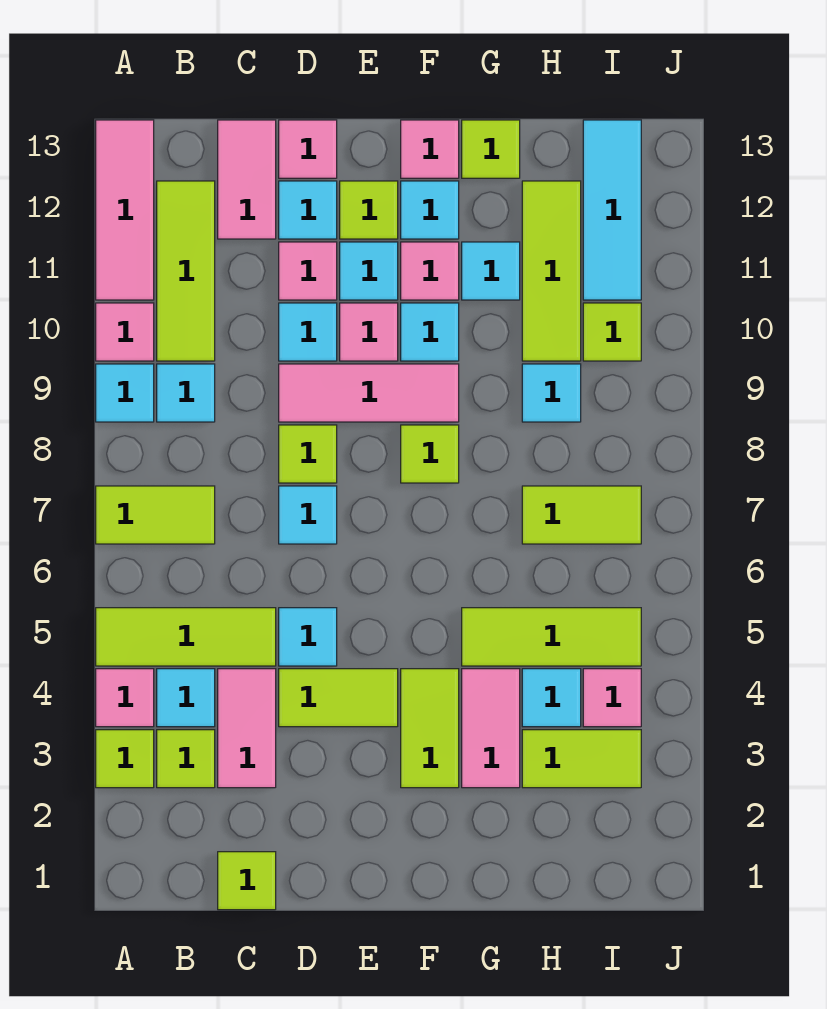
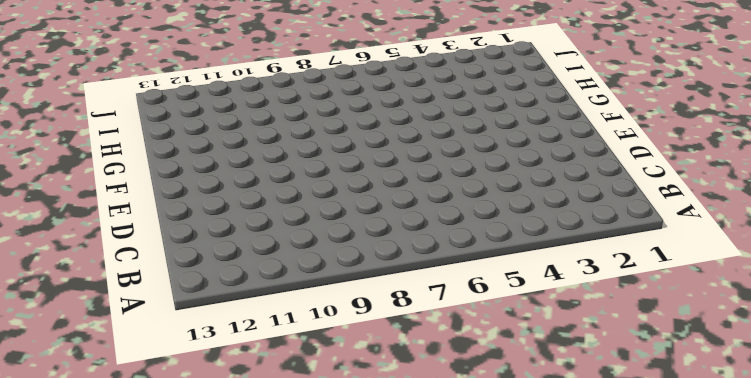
none -> lime tile A3 level 1
none -> pink tile A4 level 1
none -> lime tile A5:C5 level 1
none -> lime tile A7:B7 level 1

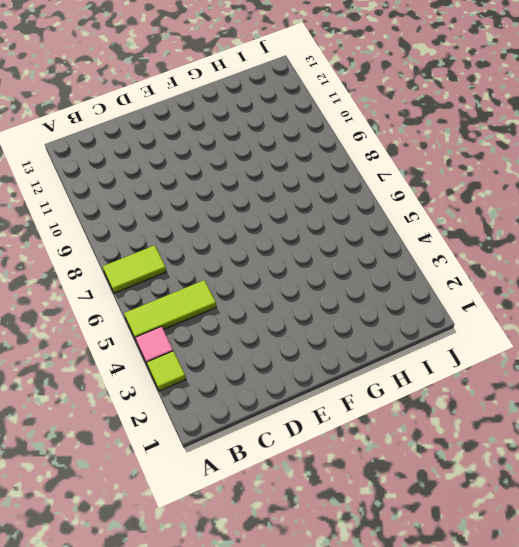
none -> cyan tile A9 level 1
none -> pink tile A10 level 1
none -> pink tile A11:A13 level 1
none -> lime tile B3 level 1

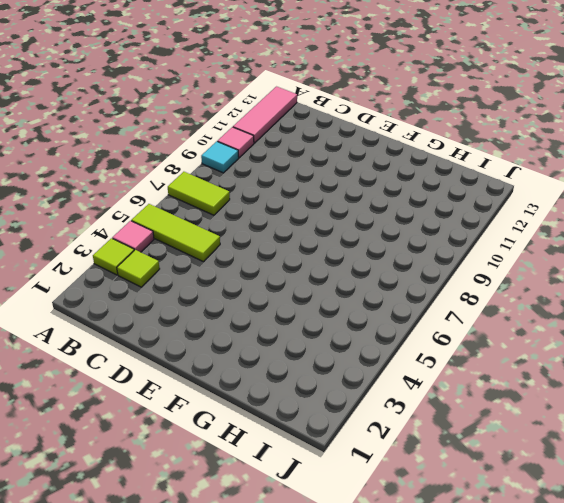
none -> cyan tile B4 level 1
none -> cyan tile B9 level 1
none -> lime tile B10:B12 level 1
none -> lime tile C1 level 1

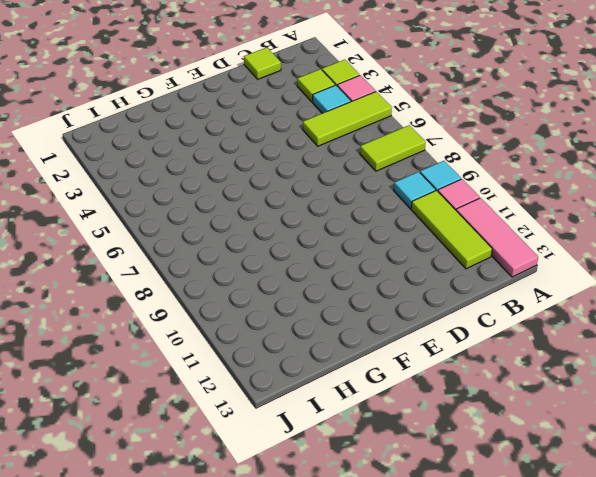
none -> pink tile C3:C4 level 1
none -> pink tile C12:C13 level 1
none -> lime tile D4:E4 level 1
none -> cyan tile D5 level 1

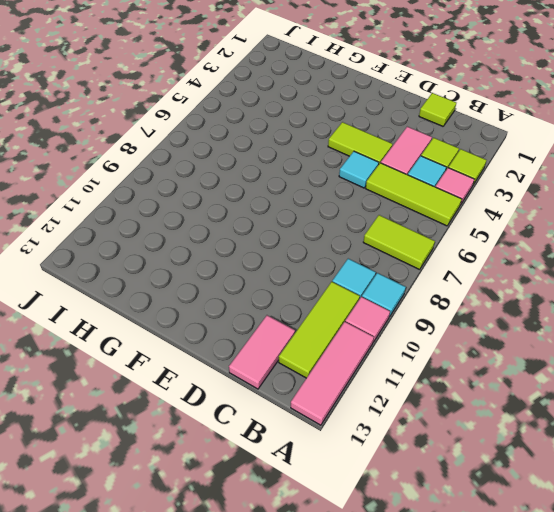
none -> cyan tile D7 level 1
none -> lime tile D8 level 1
none -> pink tile D9:F9 level 1
none -> cyan tile D10 level 1

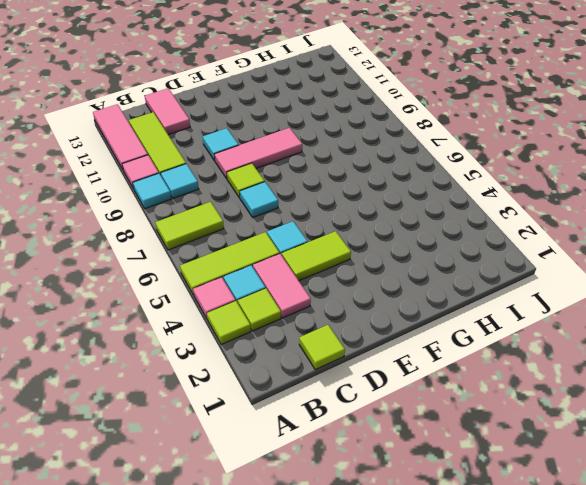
none -> pink tile D11 level 1
none -> cyan tile D12 level 1
none -> pink tile D13 level 1
none -> pink tile E10 level 1

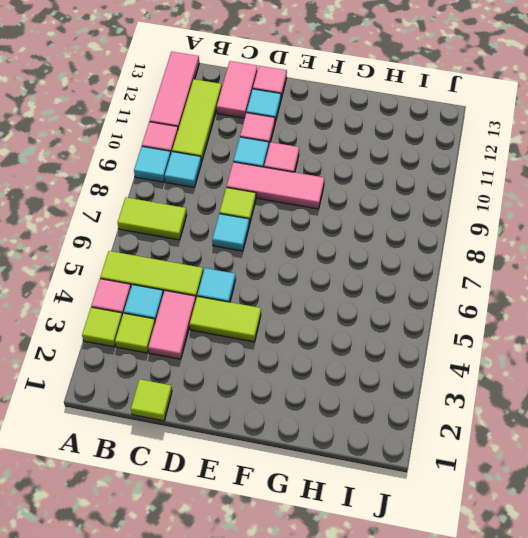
none -> cyan tile E11 level 1
none -> lime tile E12 level 1
none -> lime tile F3:F4 level 1
none -> lime tile F8 level 1

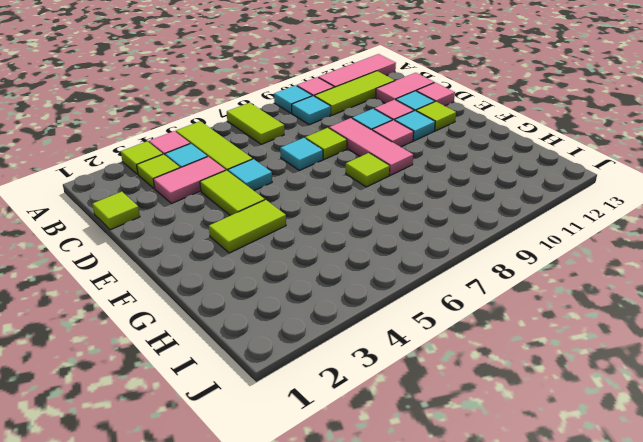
none -> cyan tile F10 level 1
none -> pink tile F11 level 1
none -> cyan tile F12 level 1
none -> pink tile F13 level 1

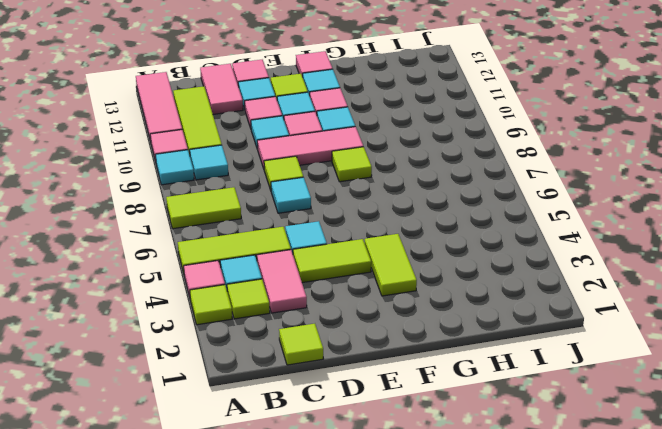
none -> pink tile G3:G4 level 1
none -> lime tile G5:I5 level 1
none -> cyan tile G11 level 1
none -> lime tile G13 level 1

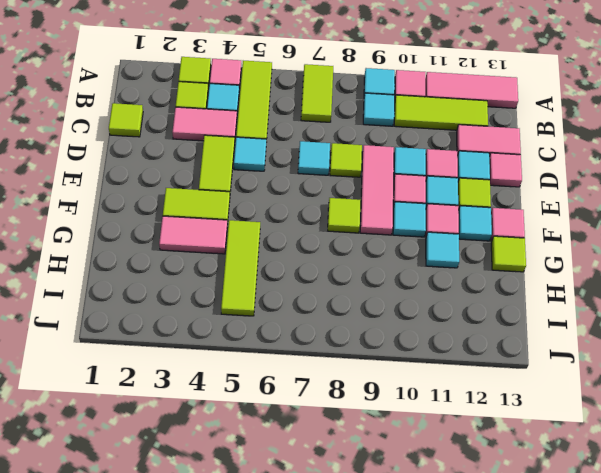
none -> lime tile H3:I3 level 1
none -> cyan tile H4 level 1
none -> lime tile H7:I7 level 1
none -> cyan tile H9 level 1

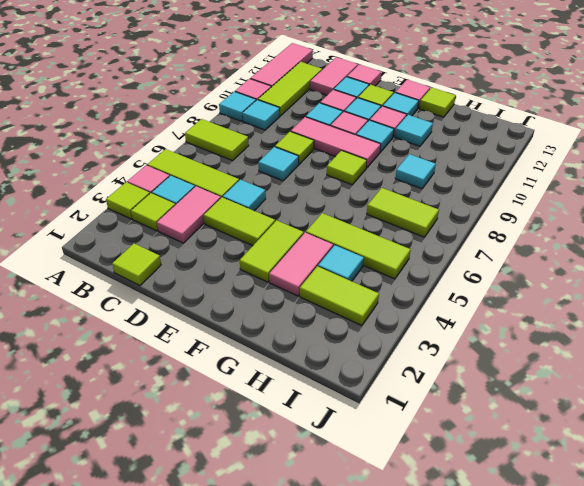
none -> lime tile H10:H12 level 1
none -> pink tile I4 level 1
none -> lime tile I10 level 1
none -> cyan tile I11:I13 level 1

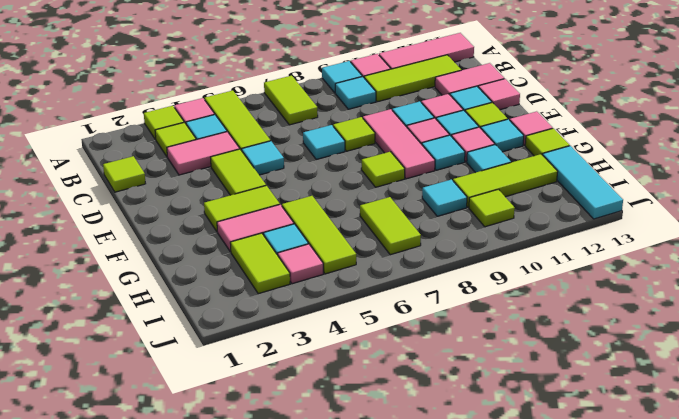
cyan tile H13:J13 level 1 -> cyan tile I11:I13 level 1

